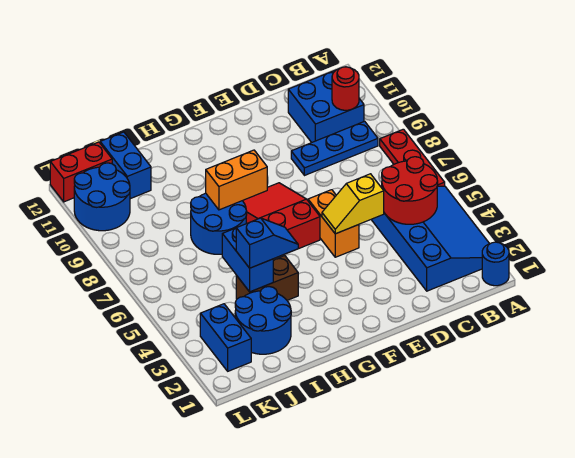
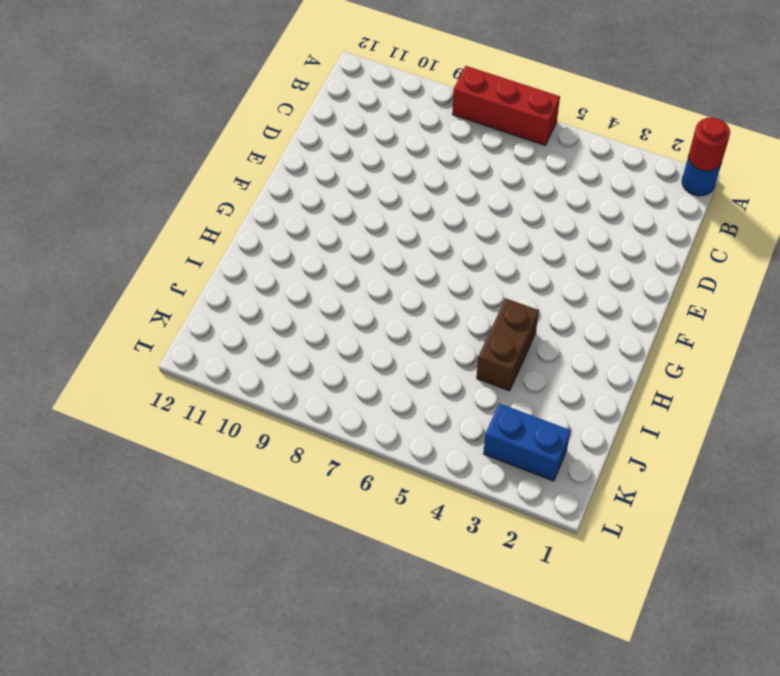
red round brick A1 level 2 -> red round brick B10 level 2
red brick A6:A8 level 1 -> red plate A6:A8 level 1
none -> blue slope A2:C5 level 1 top C
none -> blue plate B9:D9 level 1
none -> blue brick B10:C11 level 1

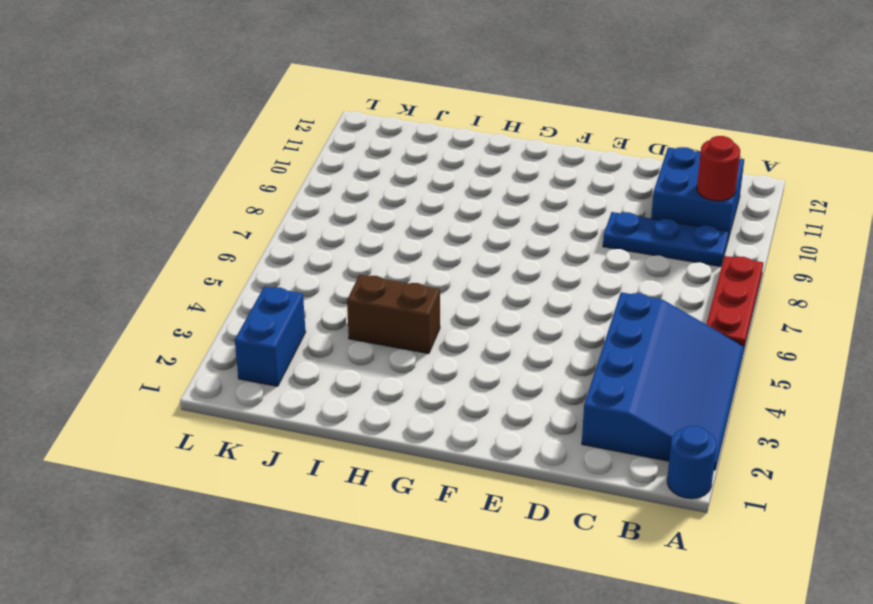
none -> orange brick E5:E6 level 1
none -> red slope F6:G8 level 1 top 6
none -> blue round brick H7:I8 level 1

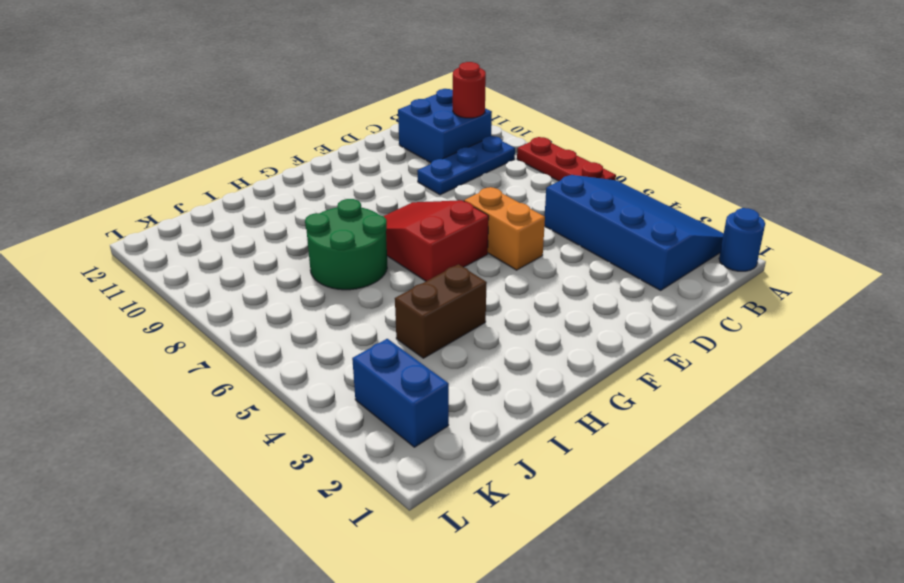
green round brick H7:I8 level 1 -> blue round brick H7:I8 level 1
none -> blue round brick I2:J3 level 1
none -> blue brick J11:J12 level 1
none -> blue round brick K10:L11 level 1

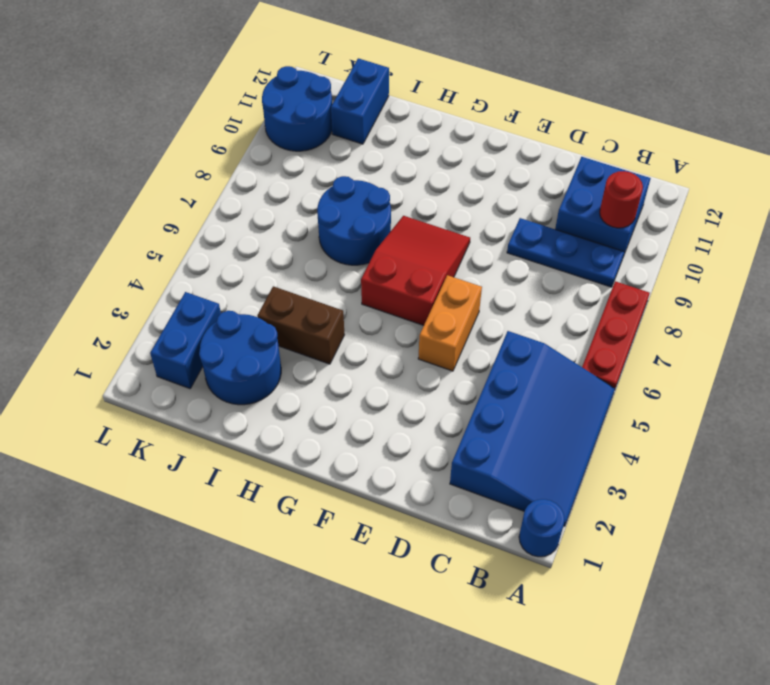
none -> red brick K12:L12 level 1
none -> red round brick B4:C5 level 2
none -> yellow slope D5:E5 level 2 top D

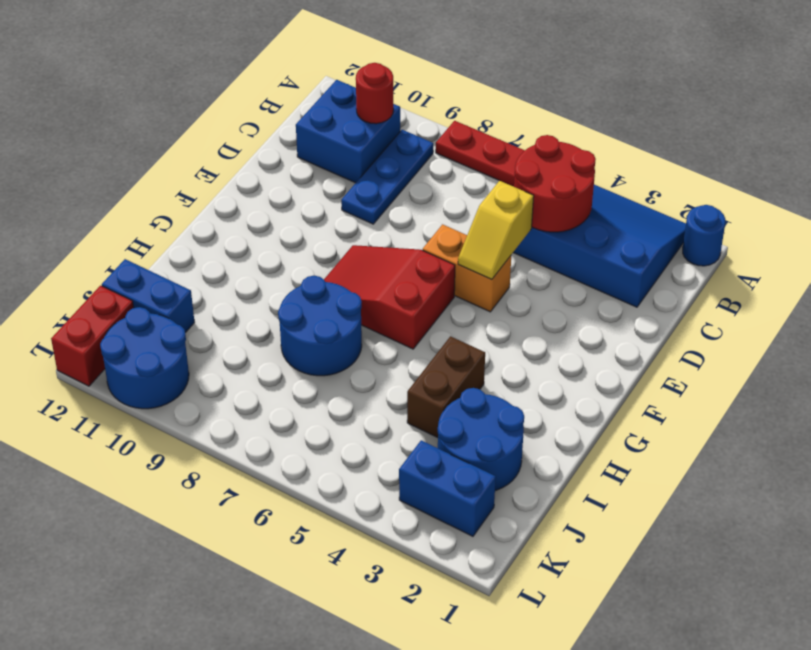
none -> orange brick G8:H8 level 2
none -> blue brick I4:I5 level 2
none -> blue slope H4:I4 level 3 top I

